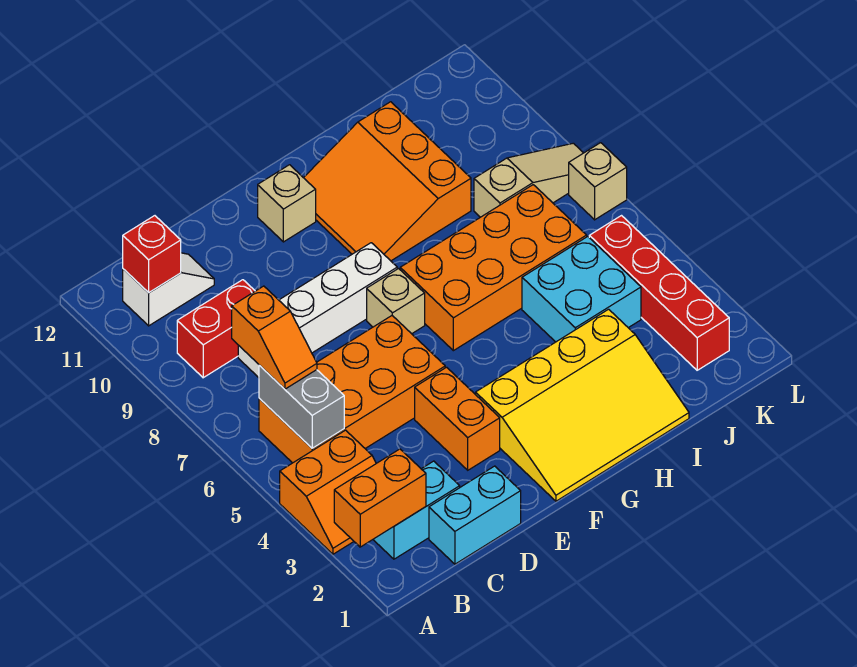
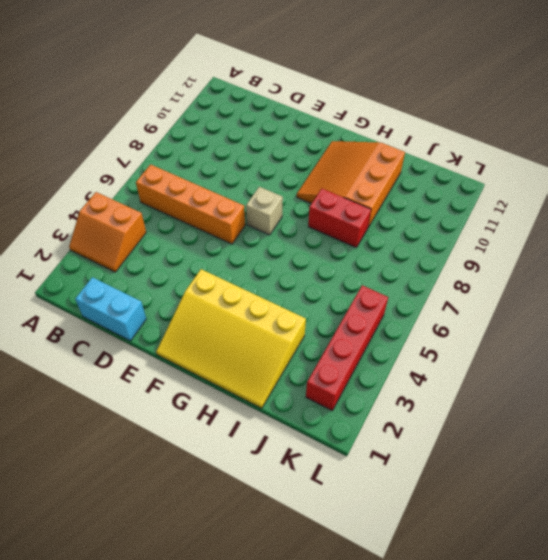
orange brick B6:E6 level 1 -> orange brick B5:E6 level 1
red brick H8:I8 level 1 -> red brick B9:C9 level 1
none -> cyan brick B2:C2 level 1
none -> white slope B11:C11 level 1 top B
none -> white brick C8:F8 level 1

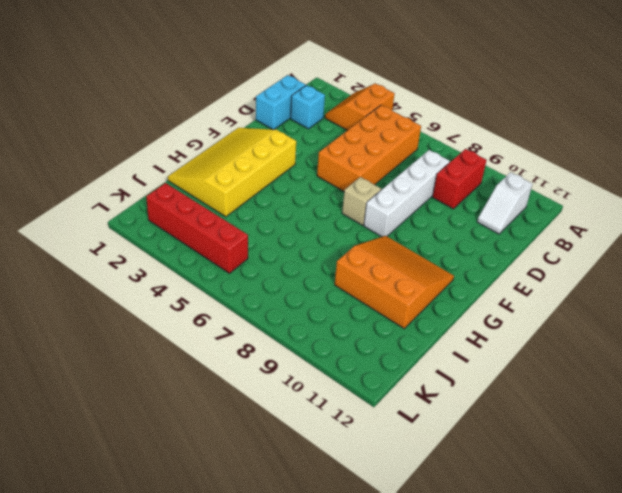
cyan brick C2 level 1 -> cyan brick B2:C2 level 1
none -> orange brick E3:E4 level 1
none -> tan brick F11 level 1
none -> orange brick G6:J7 level 1

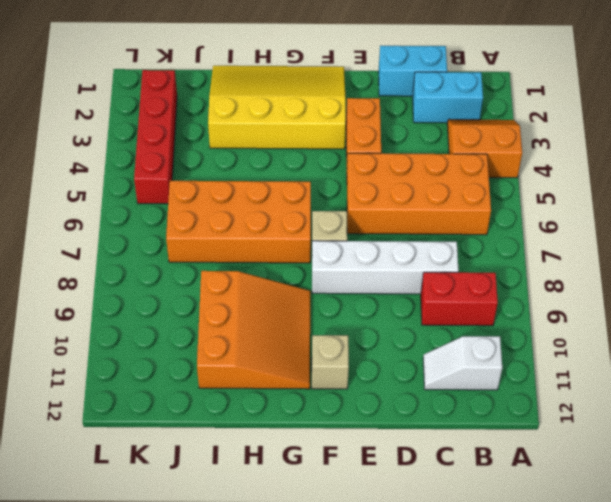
none -> cyan brick I4:J5 level 1
none -> tan slope J8:L8 level 1 top J
none -> tan brick L7 level 1

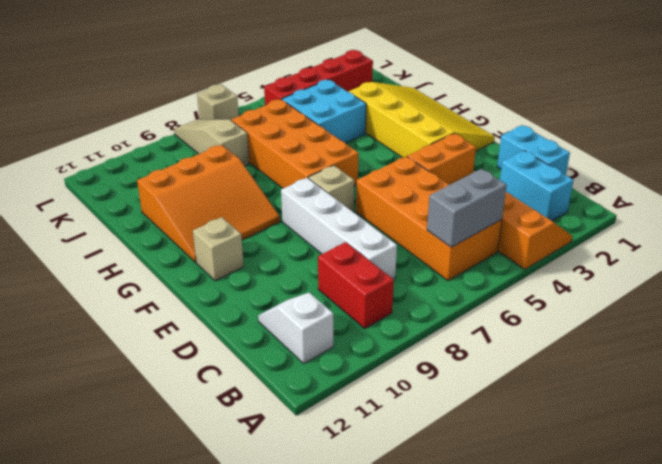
none -> orange brick A2:B2 level 2
none -> red brick B11 level 2
none -> orange slope B6:B7 level 3 top 7

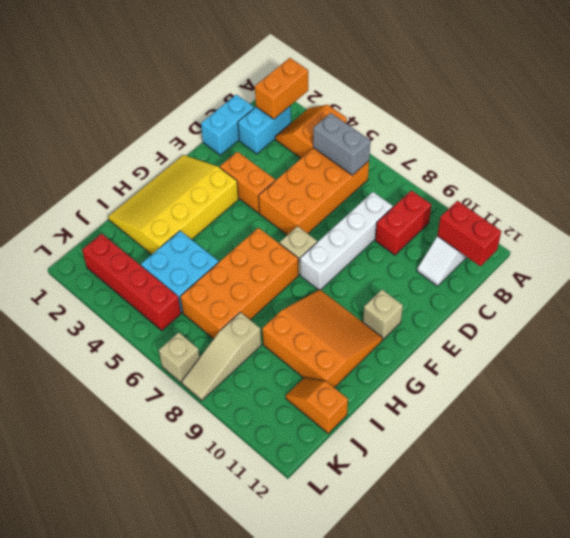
red brick B11:B12 level 2 -> red brick B11 level 2
orange slope J11:J12 level 1 top 12 -> orange slope B6:B7 level 3 top 7

